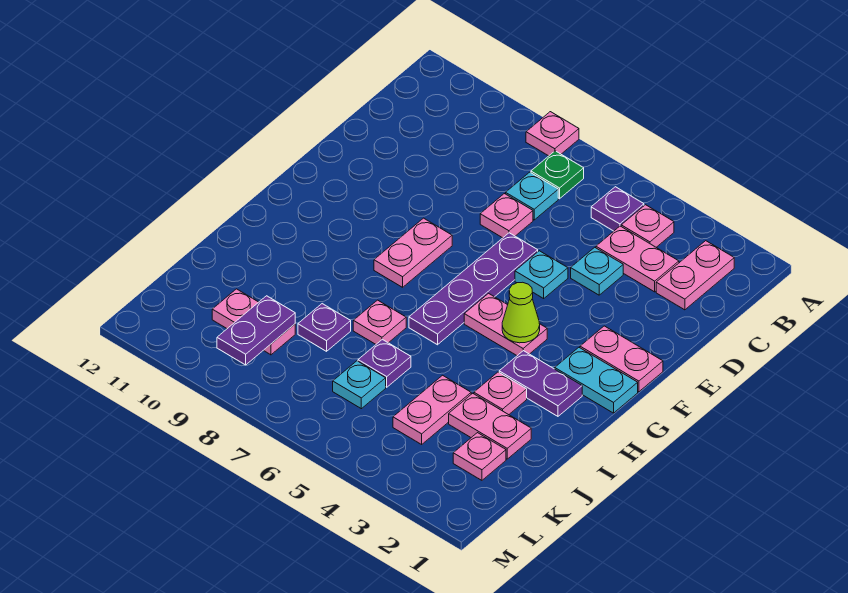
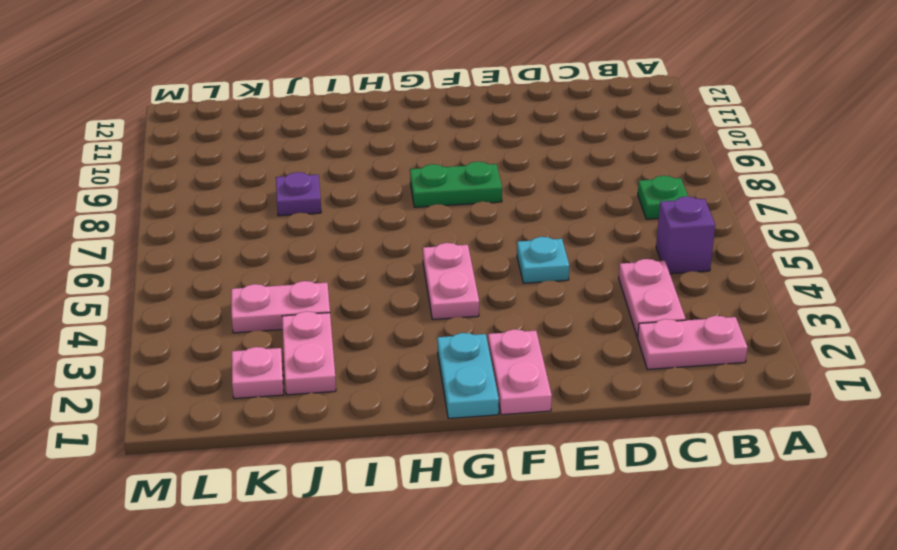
purple brick B5 level 1 -> purple plate B5 level 1
green plate F8:G8 level 1 -> pink plate F8:G8 level 1
none -> pink plate A8 level 1
none -> pink plate B4 level 1
none -> cyan plate C7 level 1

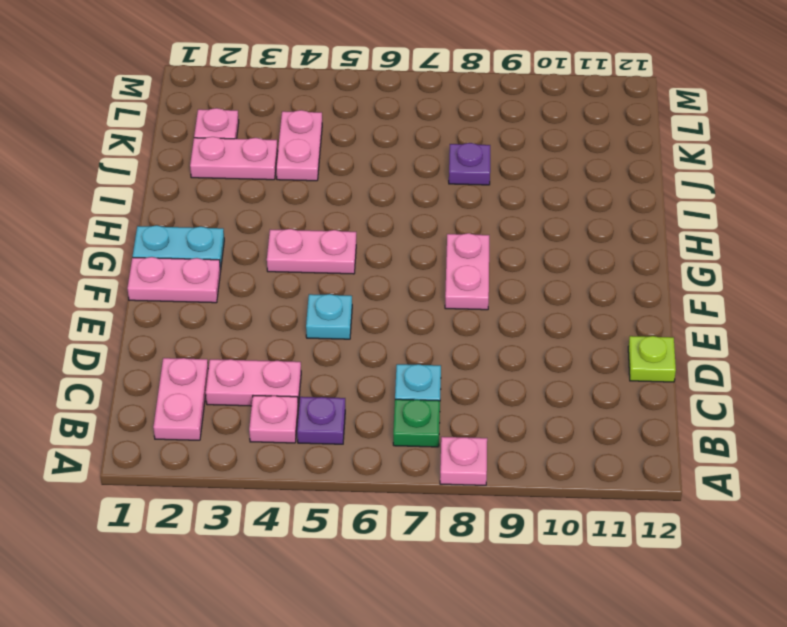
lime plate D12 level 1 -> none
none -> cyan plate D4 level 1
none -> pink plate D7 level 1
none -> purple plate E6:H6 level 1

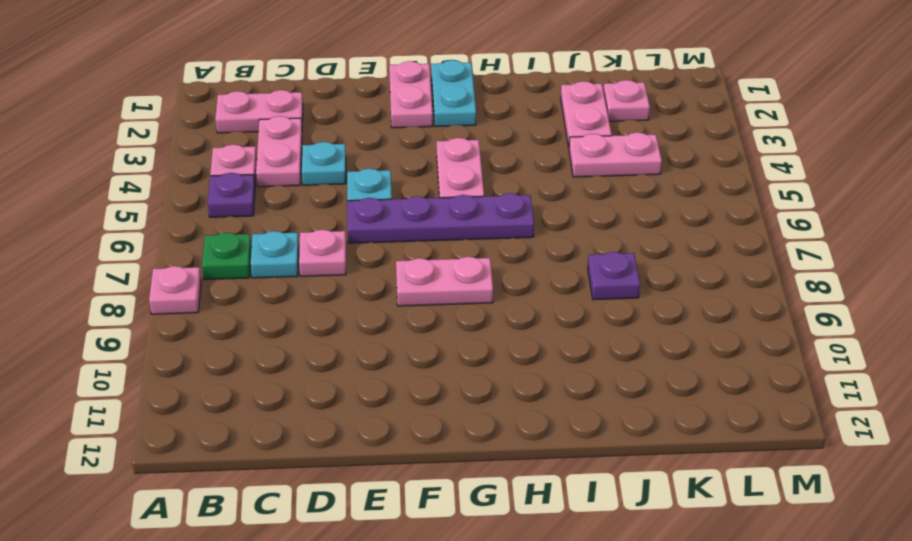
none -> purple plate H2:H3 level 1
none -> pink plate I3 level 1
none -> pink plate I7 level 1

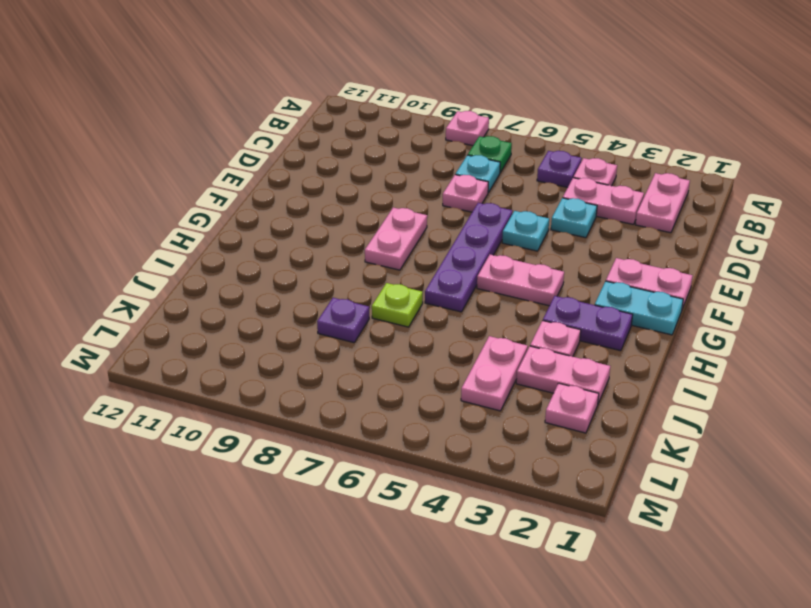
lime plate I7 level 1 -> pink plate I7 level 1
none -> purple plate J6 level 1
none -> cyan plate K6 level 1
none -> pink plate K9:K10 level 1

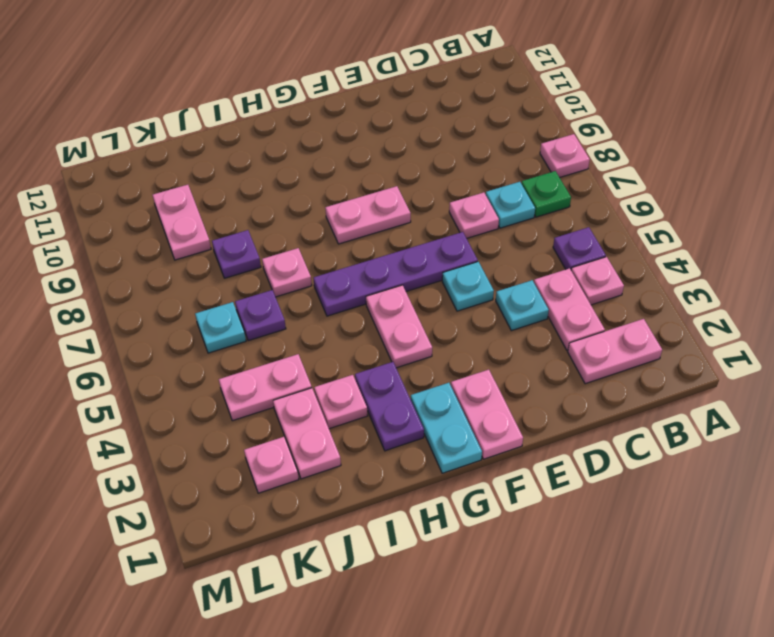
none -> lime cone G4 level 2
none -> purple plate K9:L9 level 2

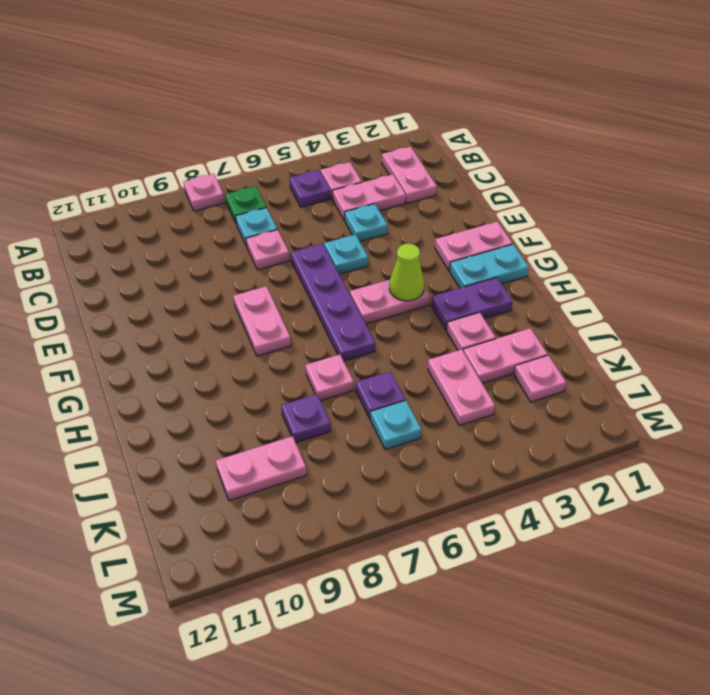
none -> purple plate K9:L9 level 2

